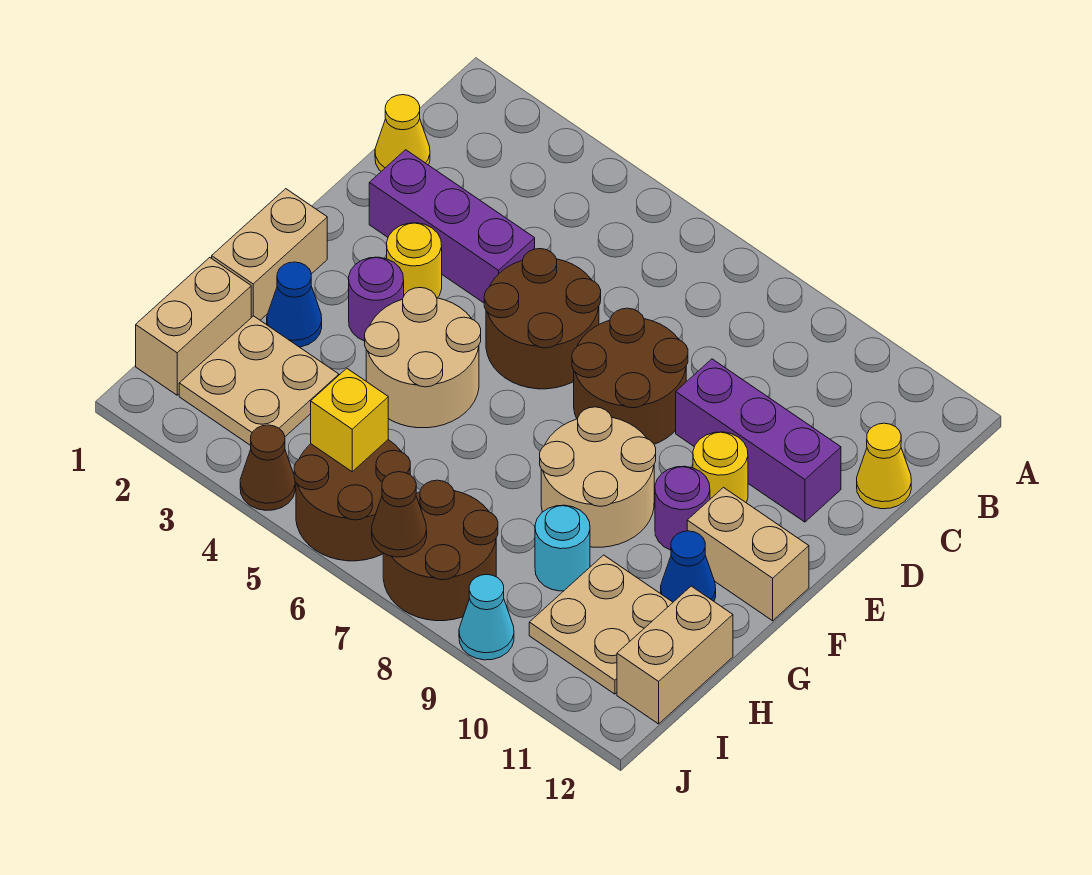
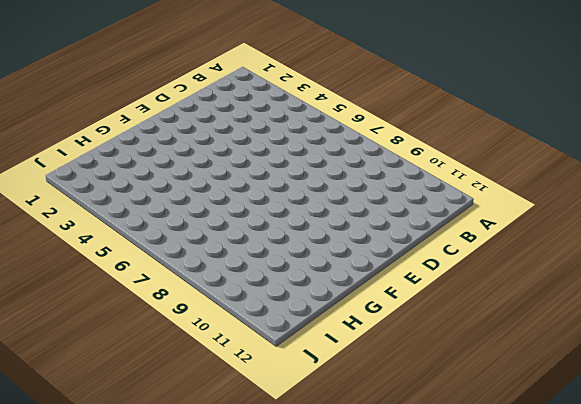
none -> yellow cone C1 level 1
none -> yellow cone C12 level 1
none -> purple brick D2:D4 level 1

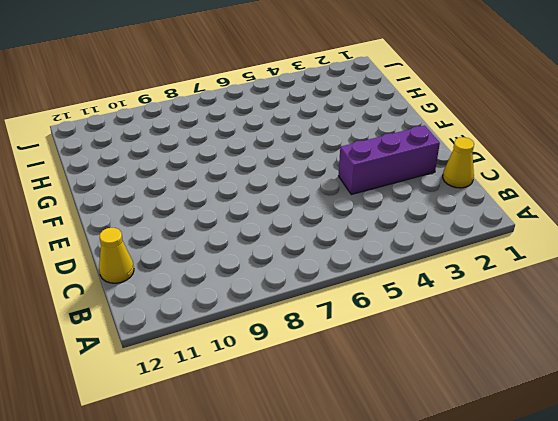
none -> brown round brick D5:E6 level 1
none -> brown round brick D7:E8 level 1
none -> purple brick D9:D11 level 1

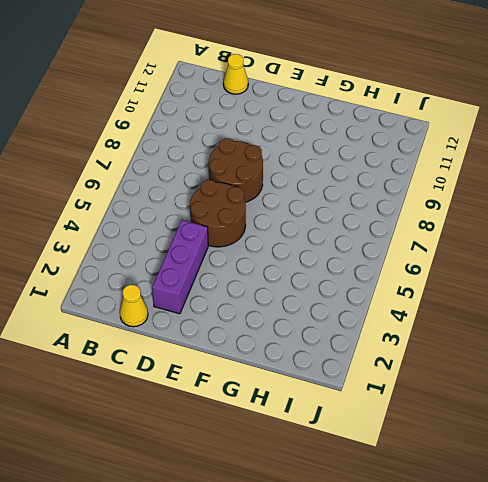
none -> purple brick D9:D11 level 1
none -> yellow round brick E3 level 1
none -> yellow round brick E10 level 1

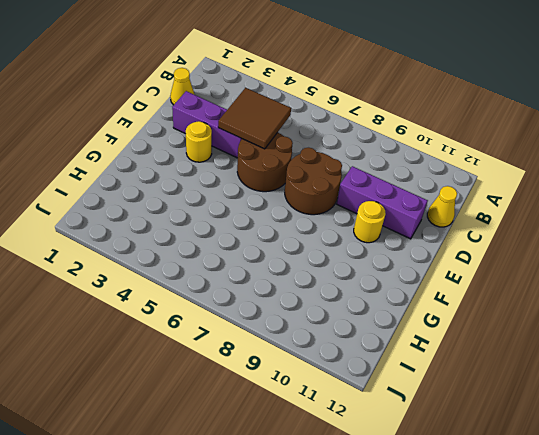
brown tile C4:D5 level 2 -> none
none -> tan brick F1:G1 level 1
none -> purple round brick F3 level 1
none -> tan round brick F4:G5 level 1

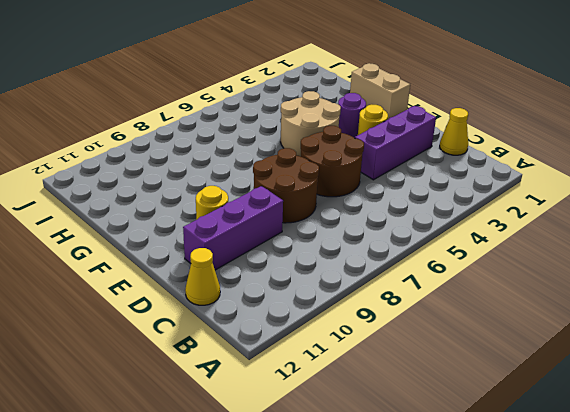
none -> tan round brick F8:G9 level 1
none -> purple round brick F10 level 1
none -> tan brick F11:F12 level 1

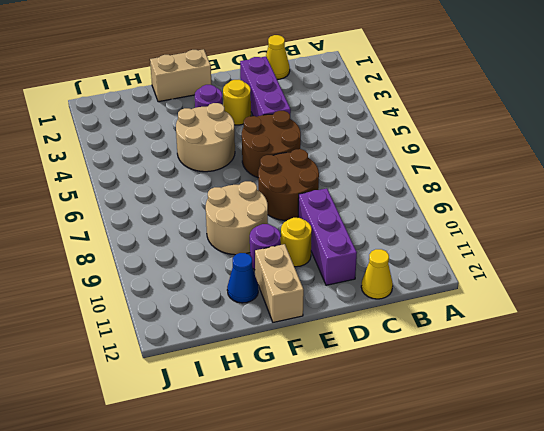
none -> blue cone G2 level 1
none -> tan brick H1:I1 level 1
none -> tan plate H2:I3 level 1

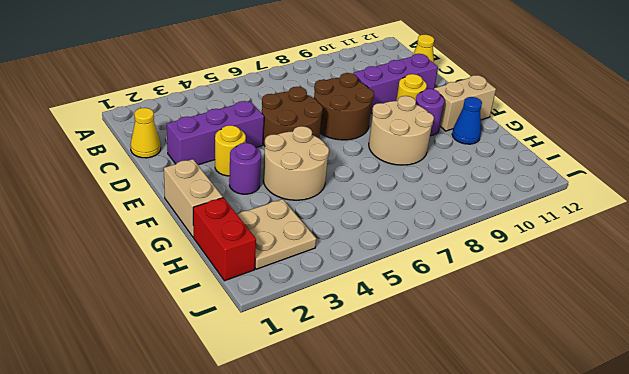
red brick H1:I1 level 1 -> tan brick H1:I1 level 1
none -> blue cone G2 level 1
none -> cyan round brick H9 level 1
none -> tan plate H10:I11 level 1

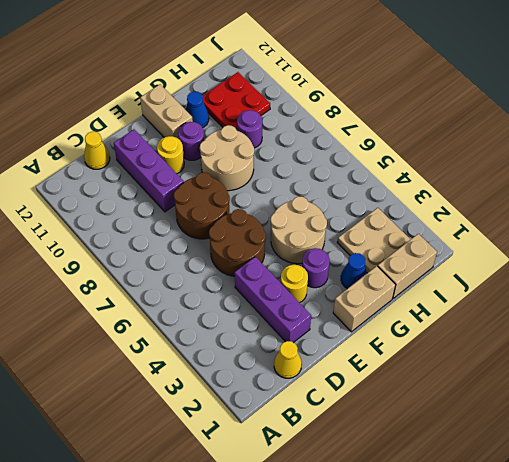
purple round brick H9 level 1 -> cyan round brick H9 level 1
red plate H10:I11 level 1 -> tan plate H10:I11 level 1
none -> tan brick H12:I12 level 1
none -> brown round brick I5:J6 level 1
none -> brown round brick I7:J8 level 1

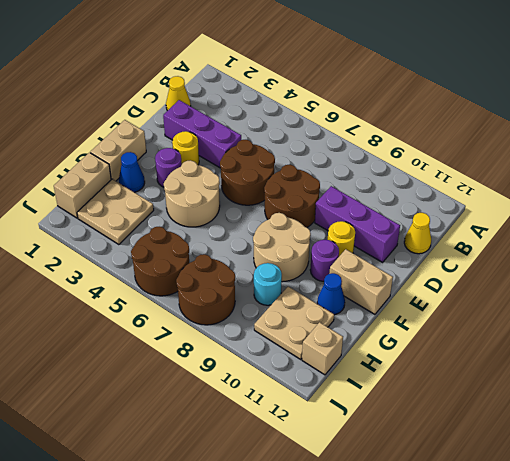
tan brick I12 level 1 -> tan brick H12:I12 level 1
none -> brown cone J4 level 1
none -> cyan cone J9 level 1
none -> yellow brick I5 level 2

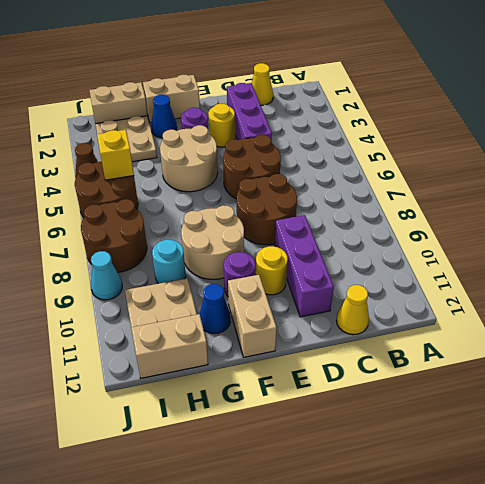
none -> brown cone J7 level 2

